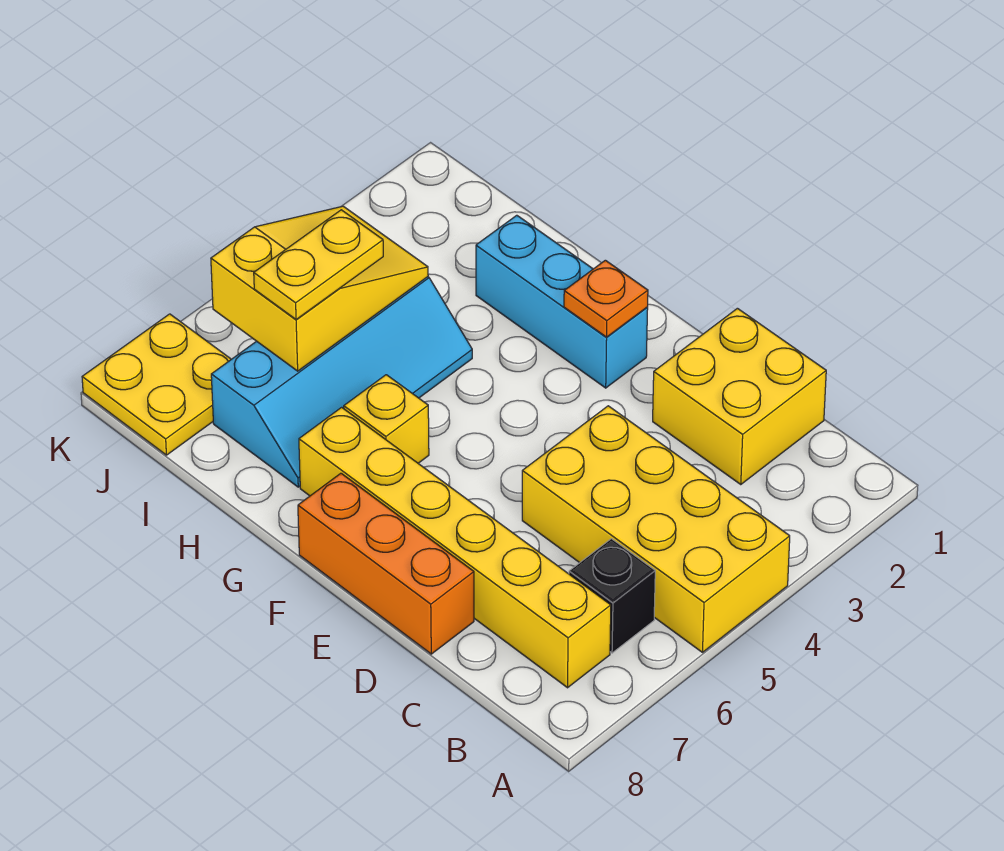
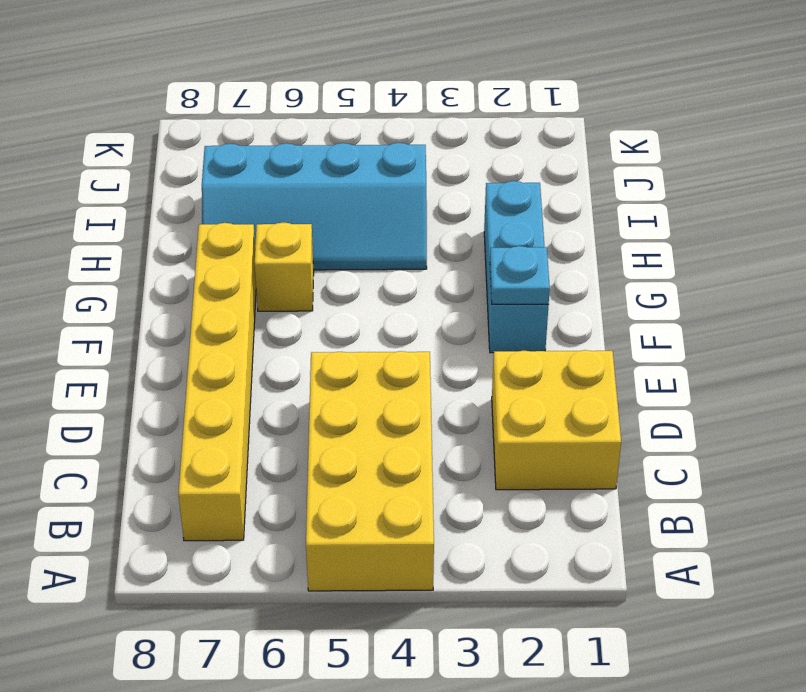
cyan plate F2 level 2 -> orange plate F2 level 2
none -> black brick B6 level 1
none -> orange brick D8:F8 level 1
none -> yellow plate J7:K8 level 1

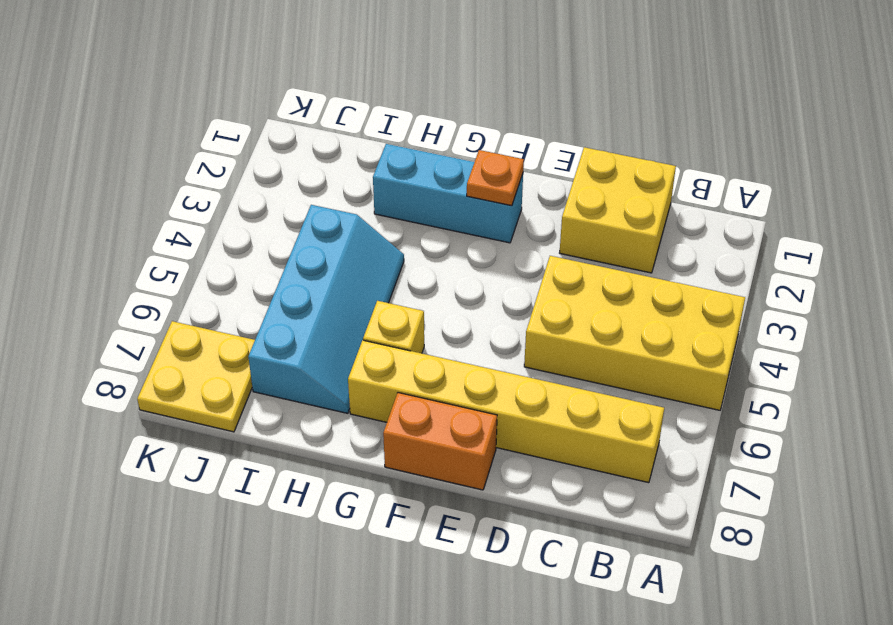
orange brick E8:F8 level 1 -> orange brick D8:F8 level 1
none -> black brick B6 level 1
none -> yellow slope I4:J6 level 2 top 6
none -> yellow plate I5:I6 level 3

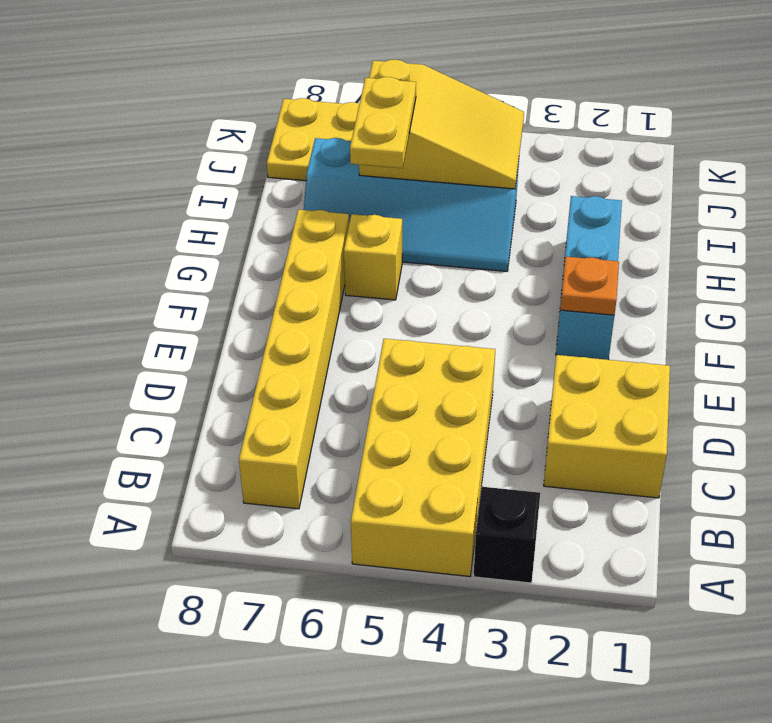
black brick A3 level 1 -> black brick B6 level 1
yellow plate H6:I6 level 3 -> yellow plate I5:I6 level 3
none -> orange brick D8:F8 level 1

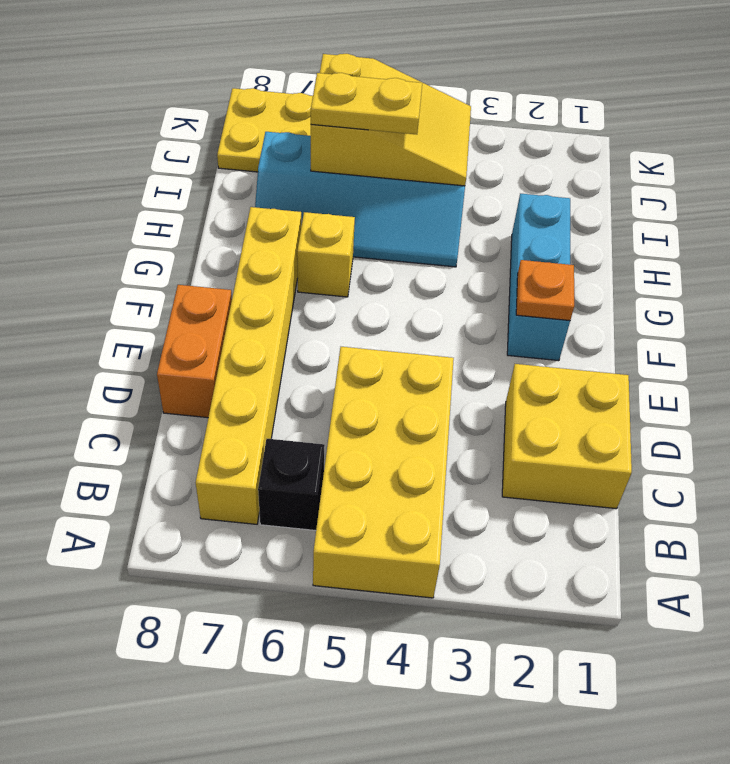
orange brick D8:E8 level 1 -> orange brick D8:F8 level 1

